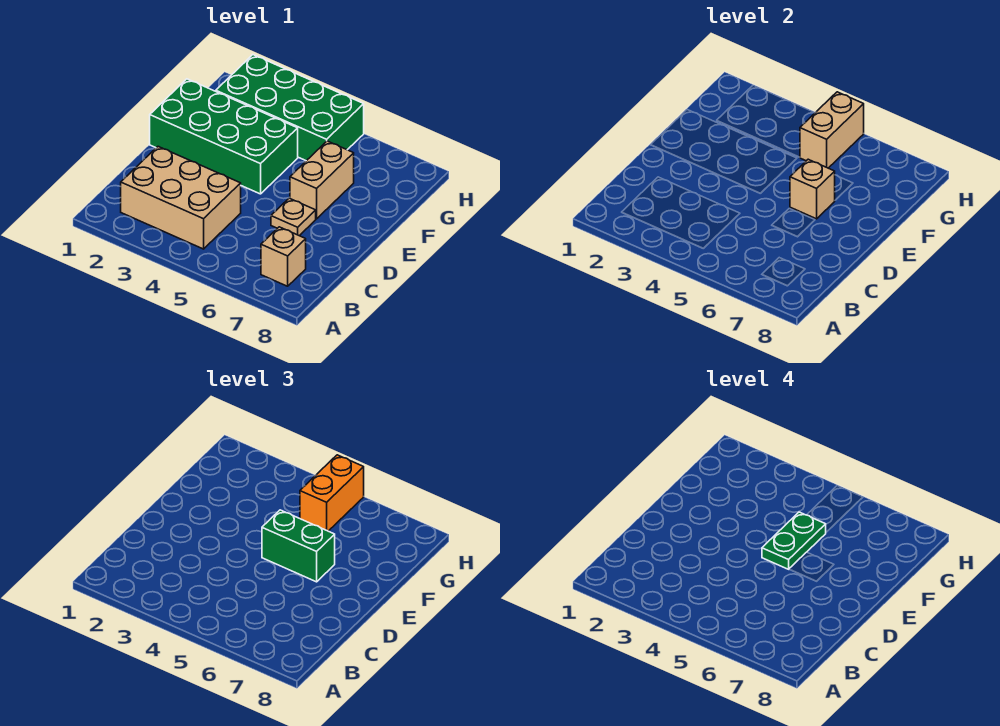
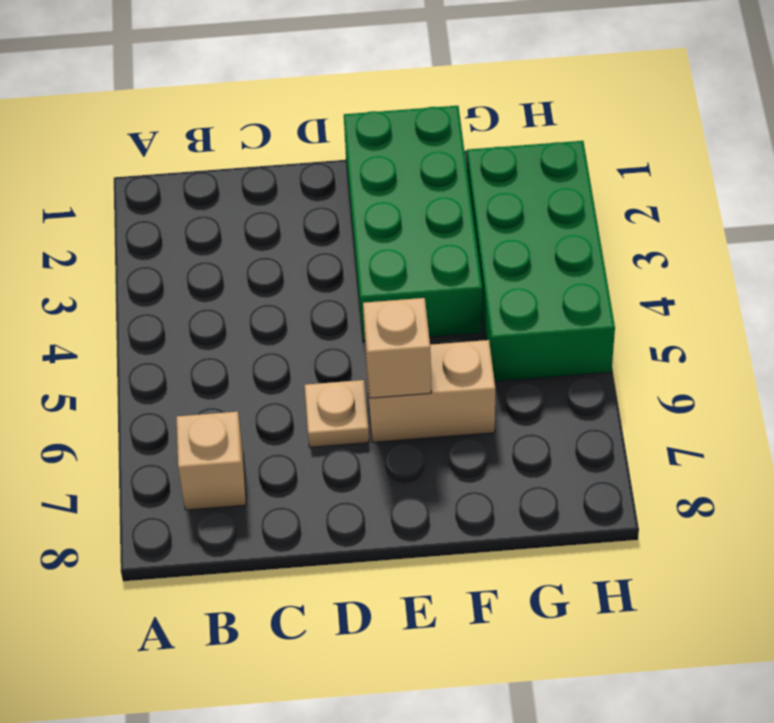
none -> tan brick B2:C4 level 1
none -> tan brick G5:H5 level 2

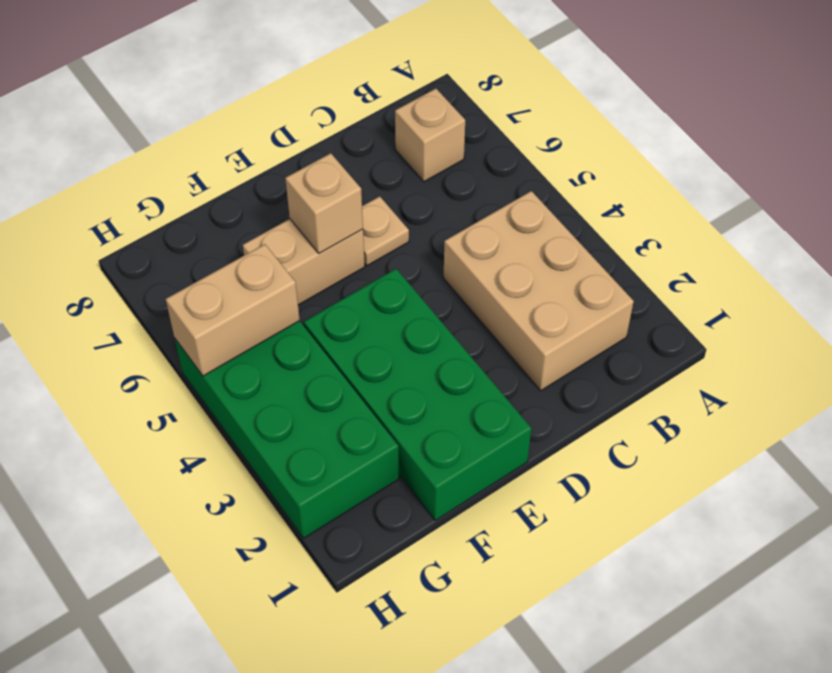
none -> green brick E5:E6 level 3
none -> orange brick G5:H5 level 3

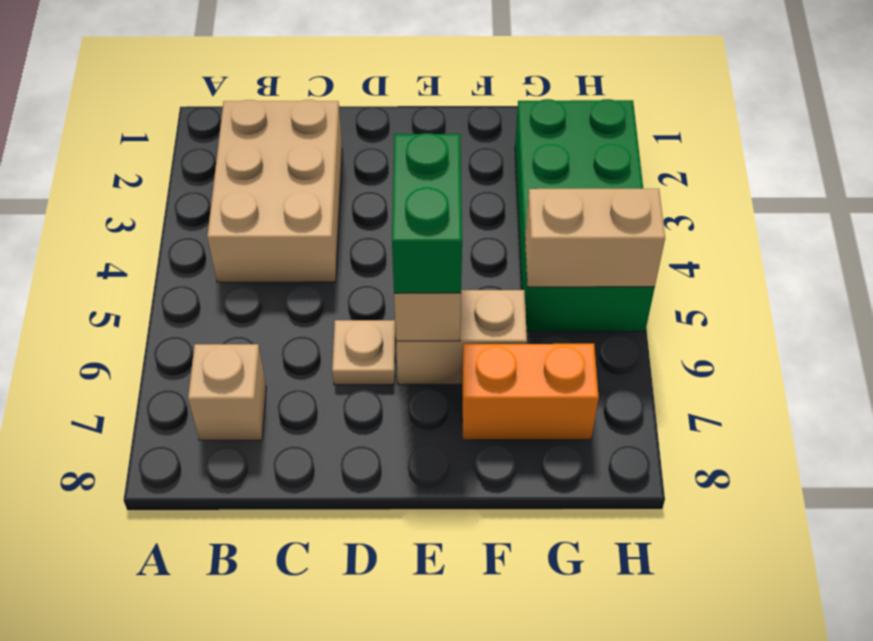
orange brick F7:G7 level 1 -> orange brick G5:H5 level 3
none -> green brick E1:F4 level 1
none -> green plate E5:F5 level 4

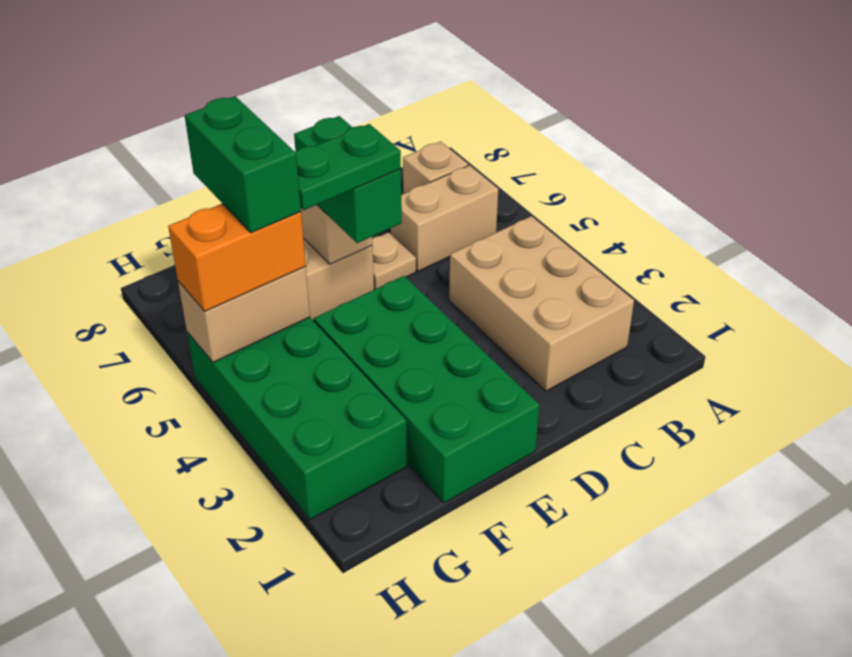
tan brick B6:C6 level 1 -> none
green brick G5:G6 level 4 -> none

